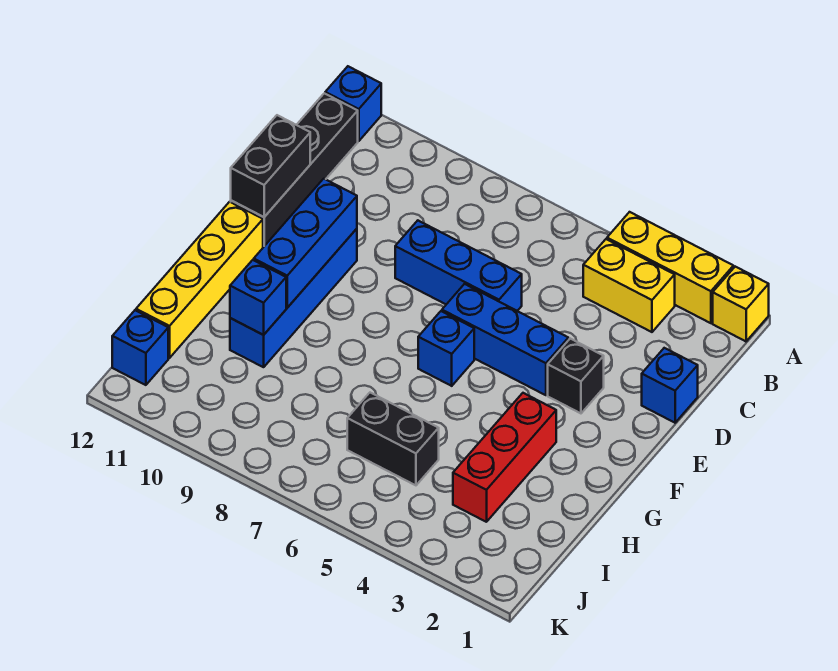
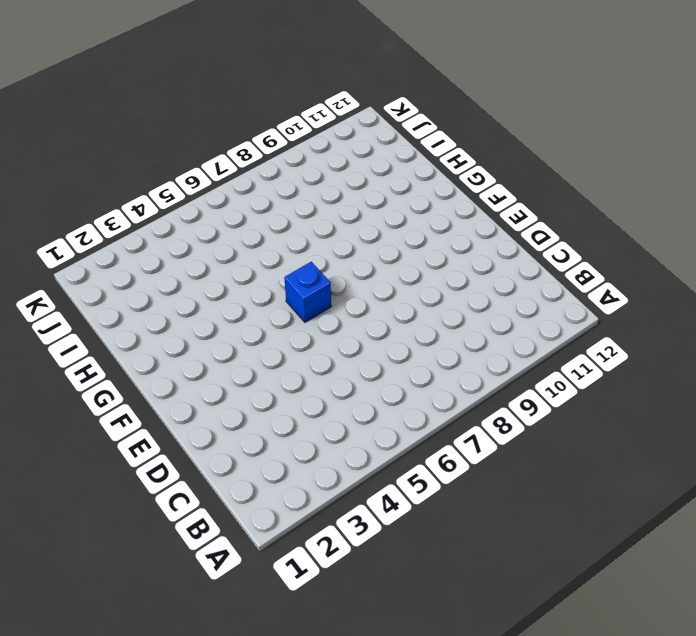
none -> yellow brick A1 level 1
none -> yellow brick A2:A4 level 1
none -> blue brick A12 level 1

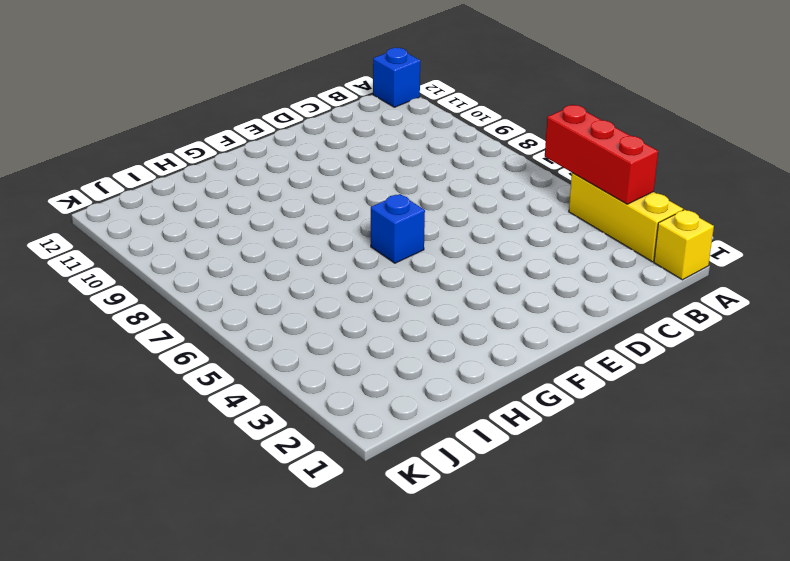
red brick A3:A5 level 2 -> red brick G3:I3 level 1
none -> yellow brick B3:B4 level 1
none -> black brick B12:E12 level 1
none -> blue brick D1 level 1

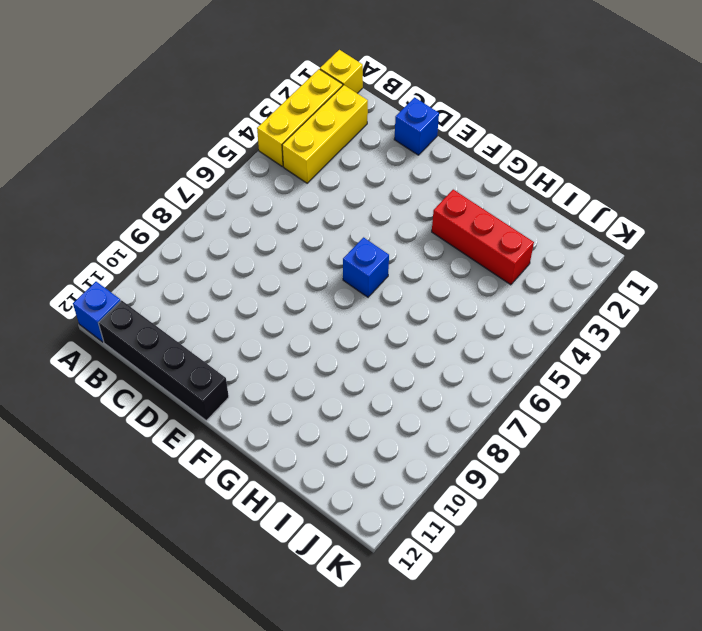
yellow brick B2:B4 level 1 -> yellow brick B3:B4 level 1
none -> blue brick D6:D8 level 1
none -> black brick E3 level 1
none -> blue brick E4:E6 level 1

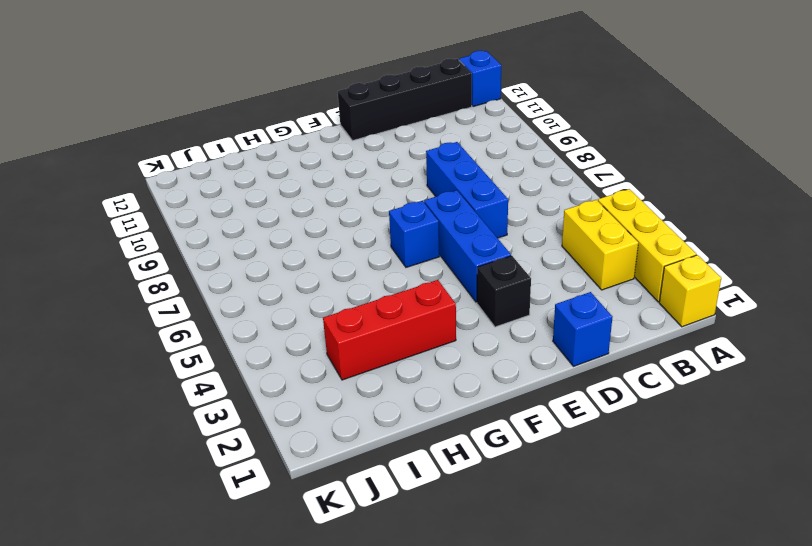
none -> blue brick E10:H10 level 1
none -> yellow brick F12:I12 level 1
none -> black brick I5:I6 level 1

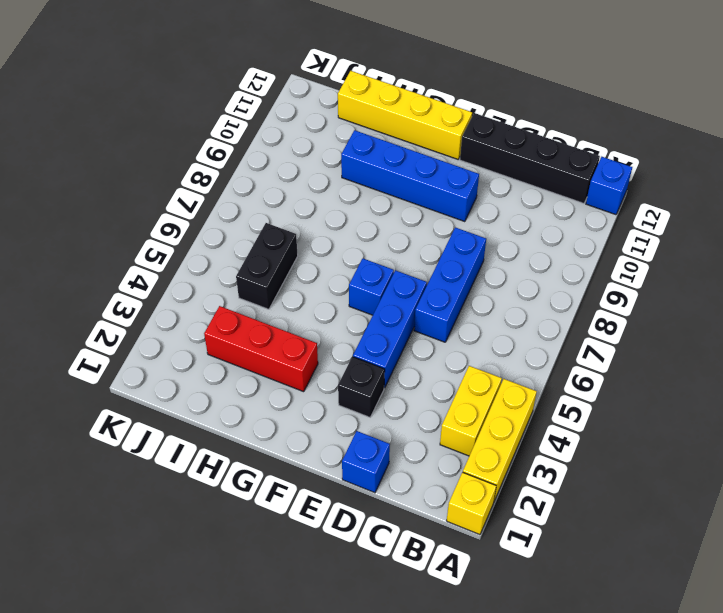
none -> blue brick J12 level 1
none -> black brick D12:E12 level 2
none -> blue brick E10:G10 level 2

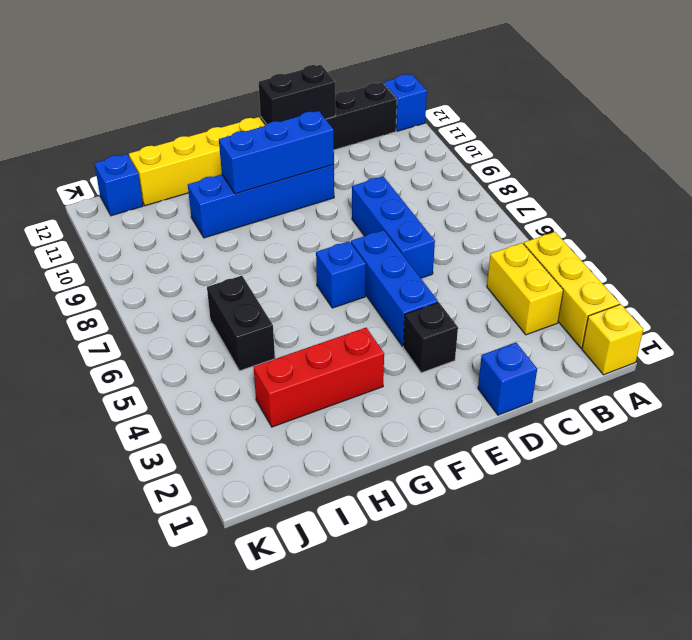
none -> blue brick H10 level 2

